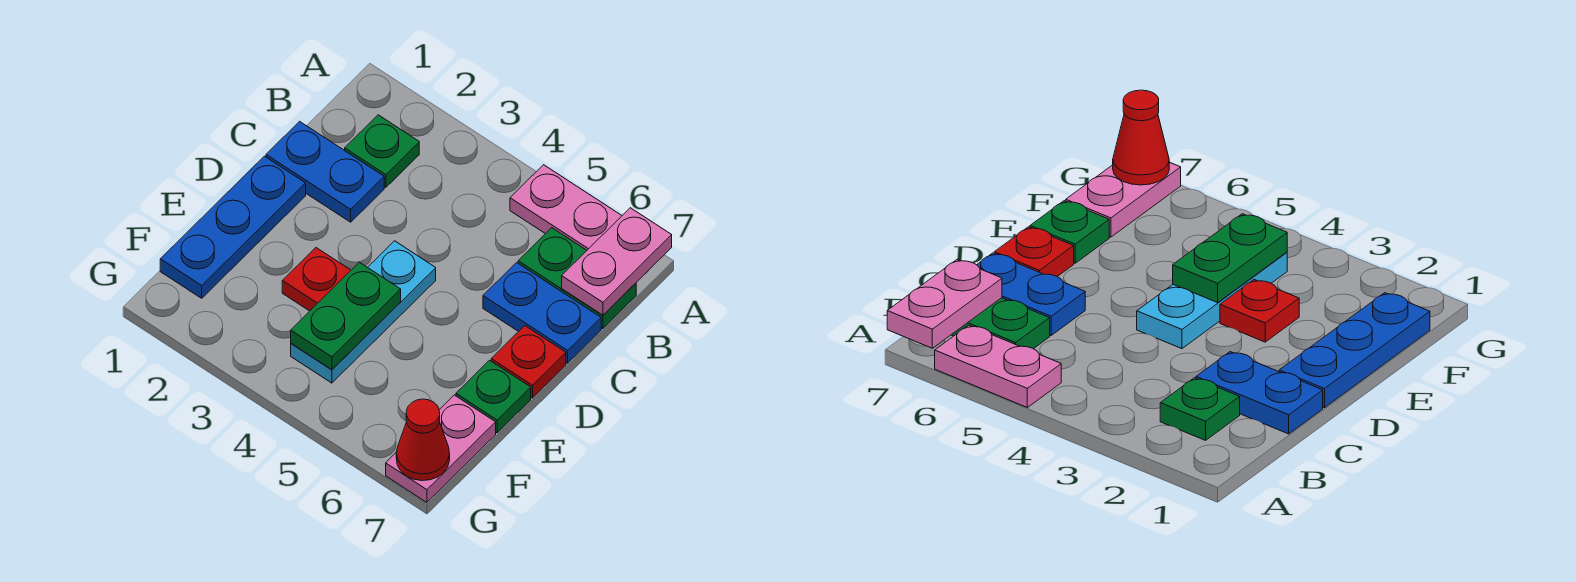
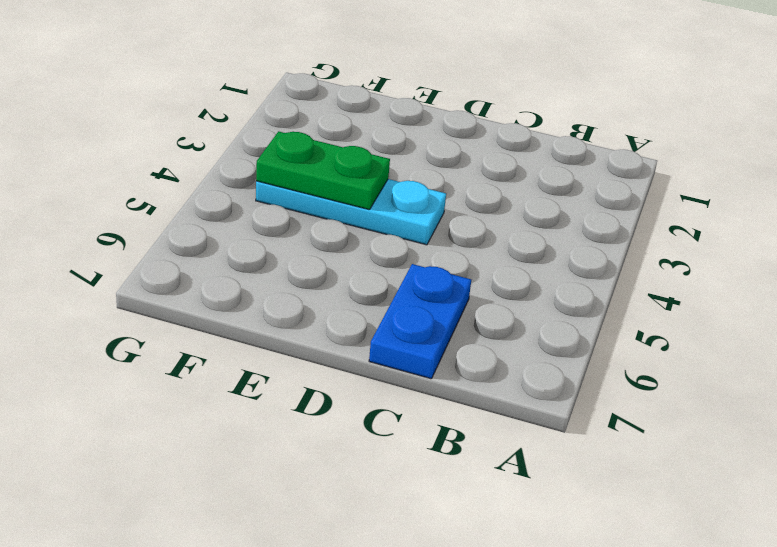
none -> pink plate A5:A6 level 1
none -> green plate B2 level 1
none -> green plate B6:B7 level 1

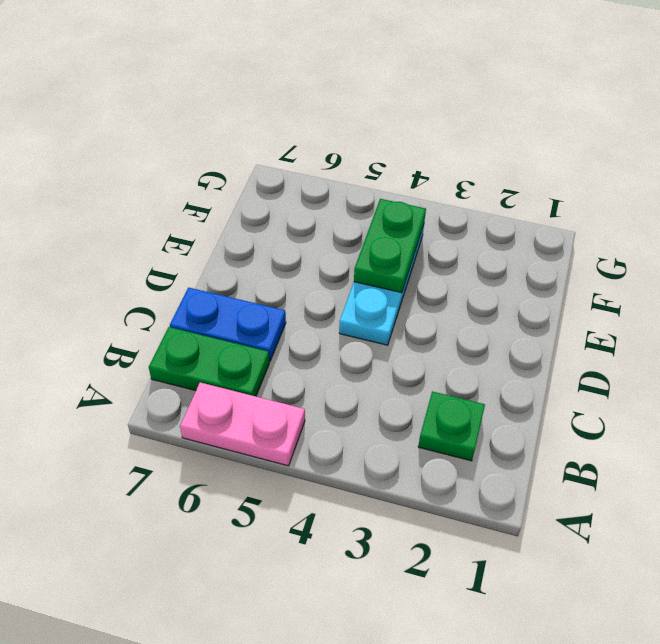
none -> blue plate C1:C2 level 1
none -> blue plate D1:F1 level 1
none -> red plate D7 level 1

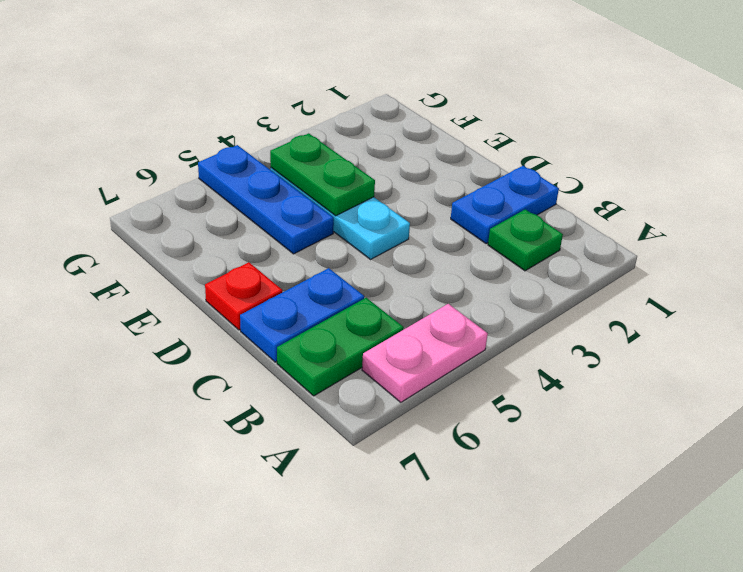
blue plate E5:G5 level 1 -> blue plate D1:F1 level 1
none -> red plate E3 level 1
none -> green plate E7 level 1
none -> pink plate F7:G7 level 1

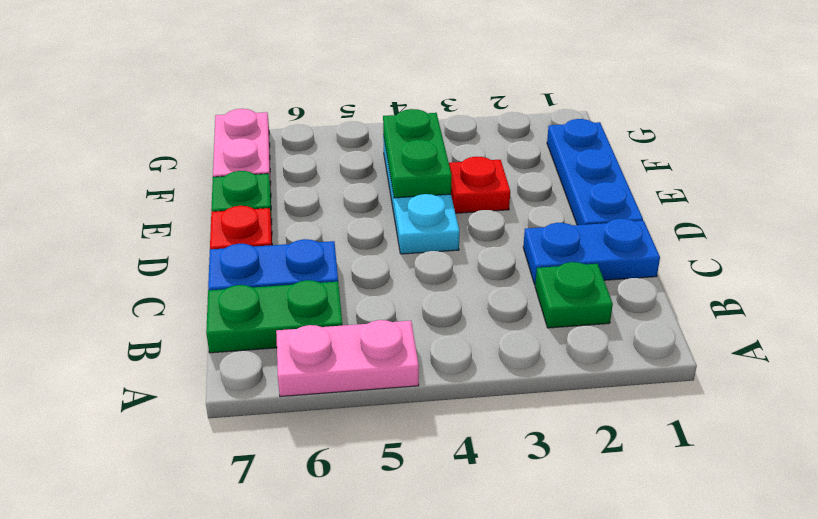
none -> pink plate A7:B7 level 2
none -> red cone G7 level 2

